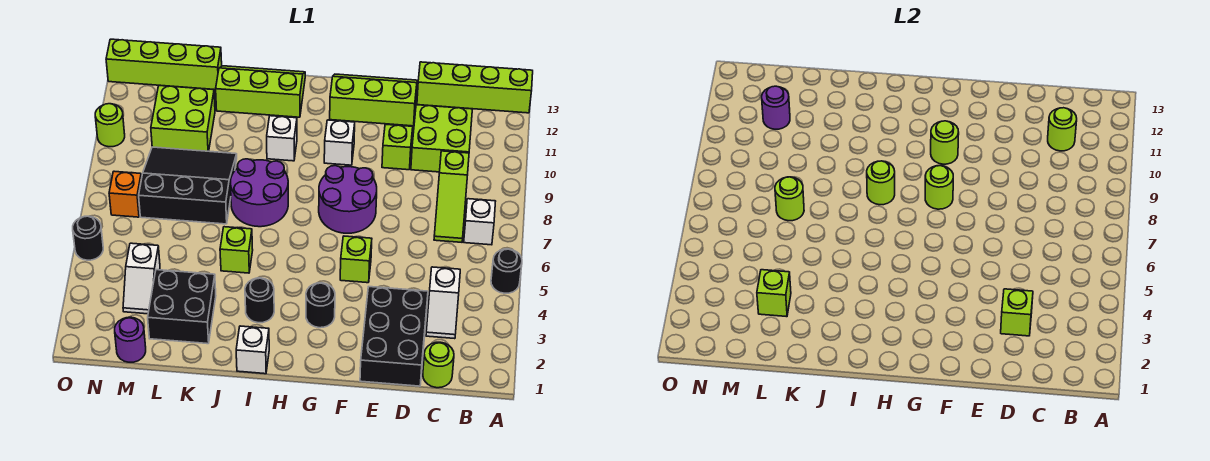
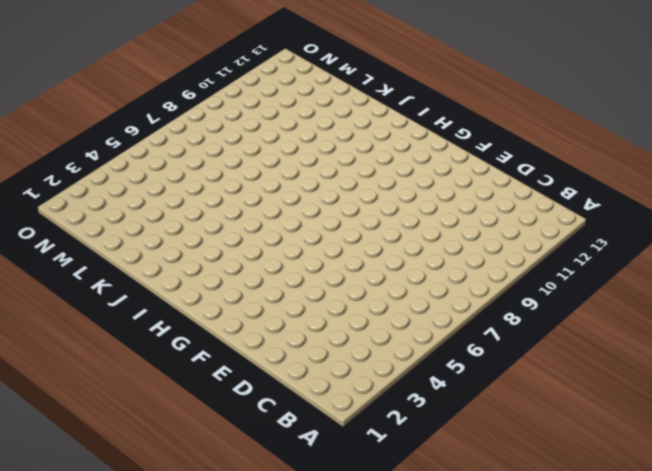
none -> black round brick A5 level 1
none -> lime brick A13:D13 level 1
none -> white brick B7 level 1
none -> lime round brick C1 level 1

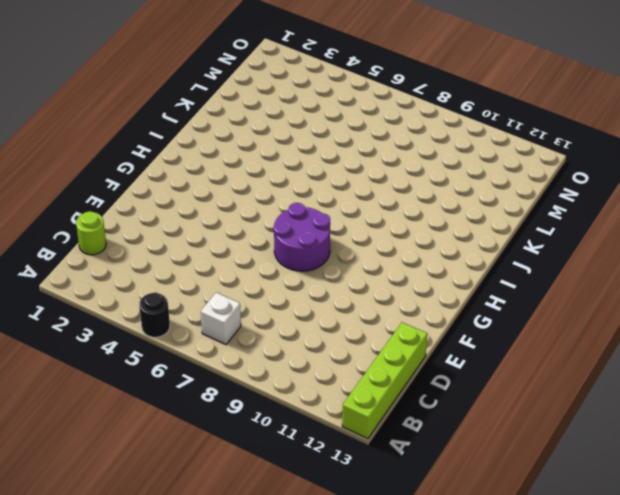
none -> white slope C3:C4 level 1 top 4
none -> lime slope C7:C9 level 1 top 9
none -> lime brick C10:D11 level 1
none -> black brick D1:E3 level 1

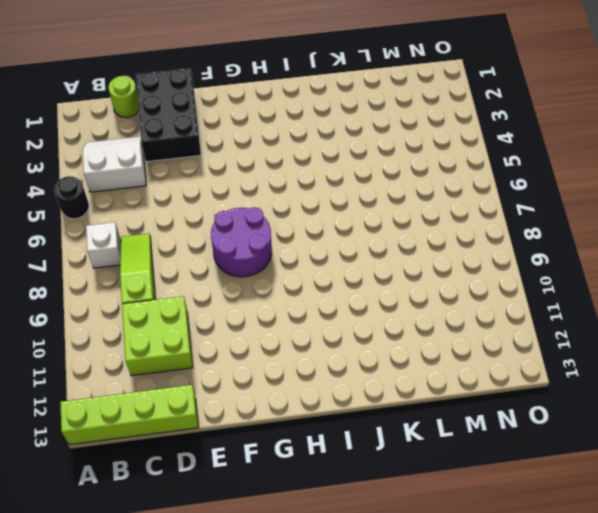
white slope B3:C4 level 1 top 4 -> white slope C3:C4 level 1 top 4
none -> lime brick E10 level 1
none -> lime slope E12:G13 level 1 top 12
none -> lime brick F5 level 1
none -> black round brick G3 level 1

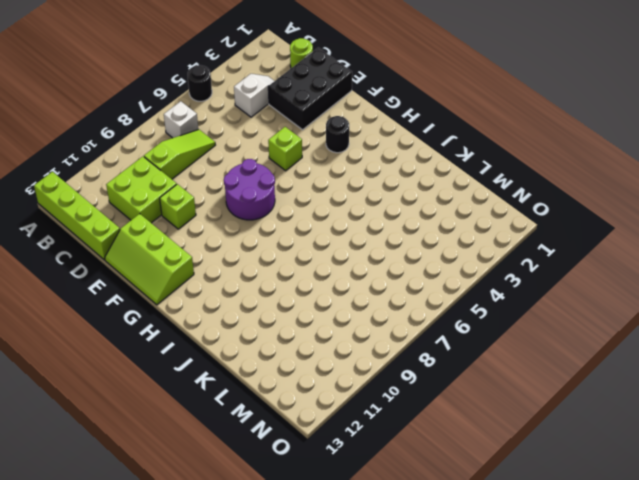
none -> white brick G10 level 1
none -> white brick I1 level 1
none -> black round brick I3 level 1
none -> purple round brick I7:J8 level 1

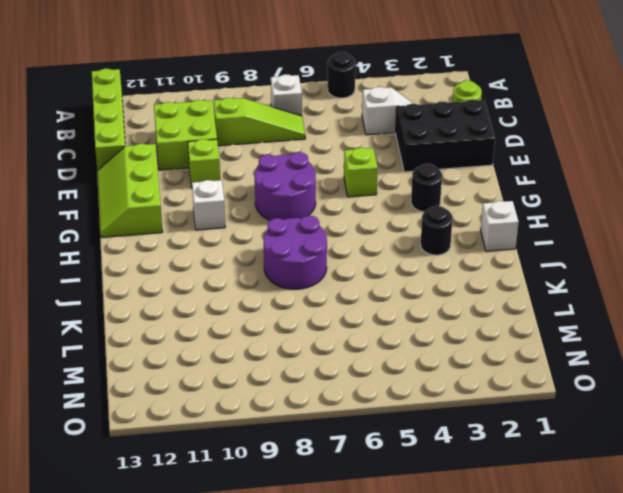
none -> white brick I10 level 1
none -> lime slope I12:K13 level 1 top 12
none -> lime brick J5 level 1
none -> black brick K2:L3 level 1

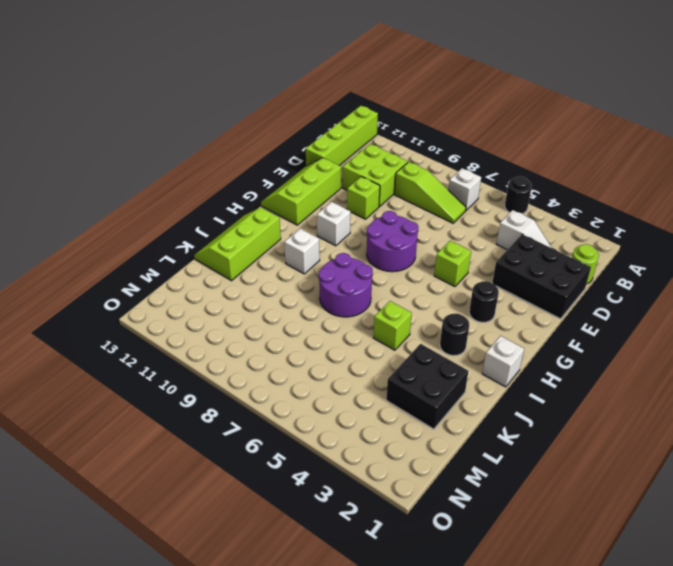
none -> black slope K7:M9 level 1 top 7
none -> lime brick L10:M11 level 1
none -> lime brick L13:O13 level 1
none -> purple round brick M1 level 1

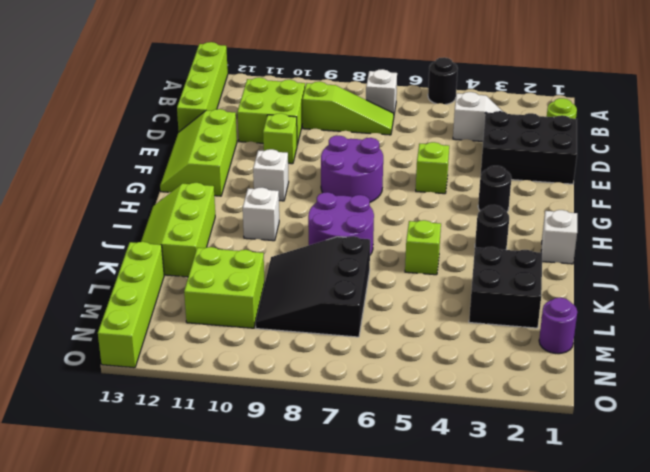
none -> white slope M3:M4 level 1 top 4
none -> orange brick N7 level 1
none -> black round brick O5 level 1
none -> lime round brick O10 level 1

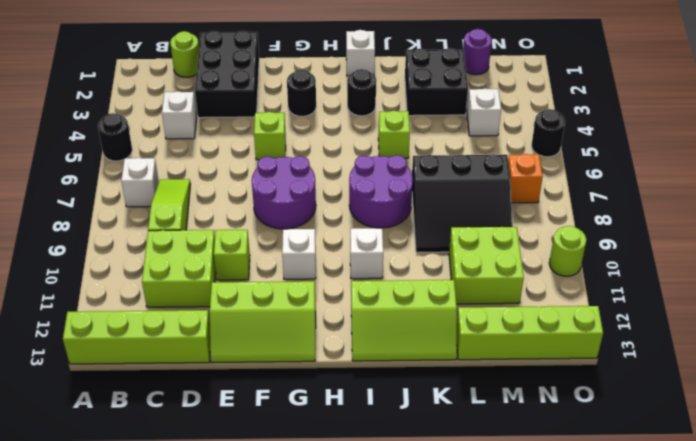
none -> lime round brick C11 level 2
none -> lime brick D3 level 2
none -> lime round brick G8 level 2
none -> lime round brick G10 level 2

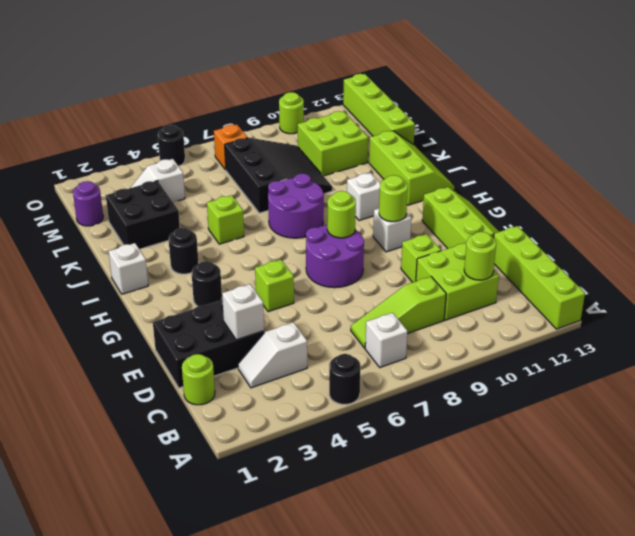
white brick D3 level 2 -> lime brick D3 level 2
none -> lime round brick I8 level 2
none -> lime brick L3 level 2
none -> lime round brick L7 level 2
none -> purple round brick M11 level 2

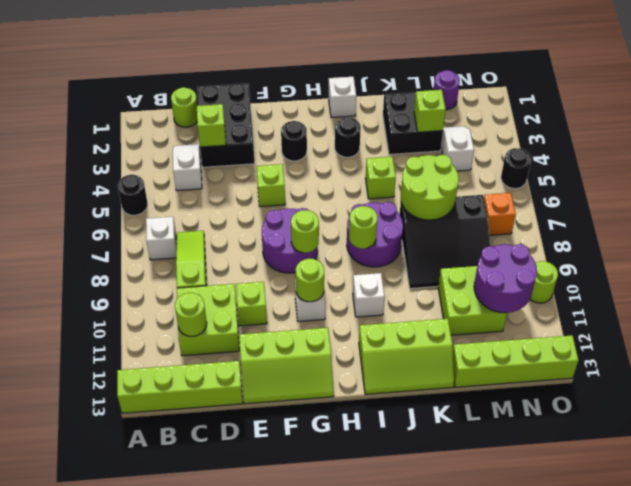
lime round brick K6:L7 level 2 -> lime round brick L7 level 2
purple round brick M10:N11 level 2 -> purple round brick M11 level 2

